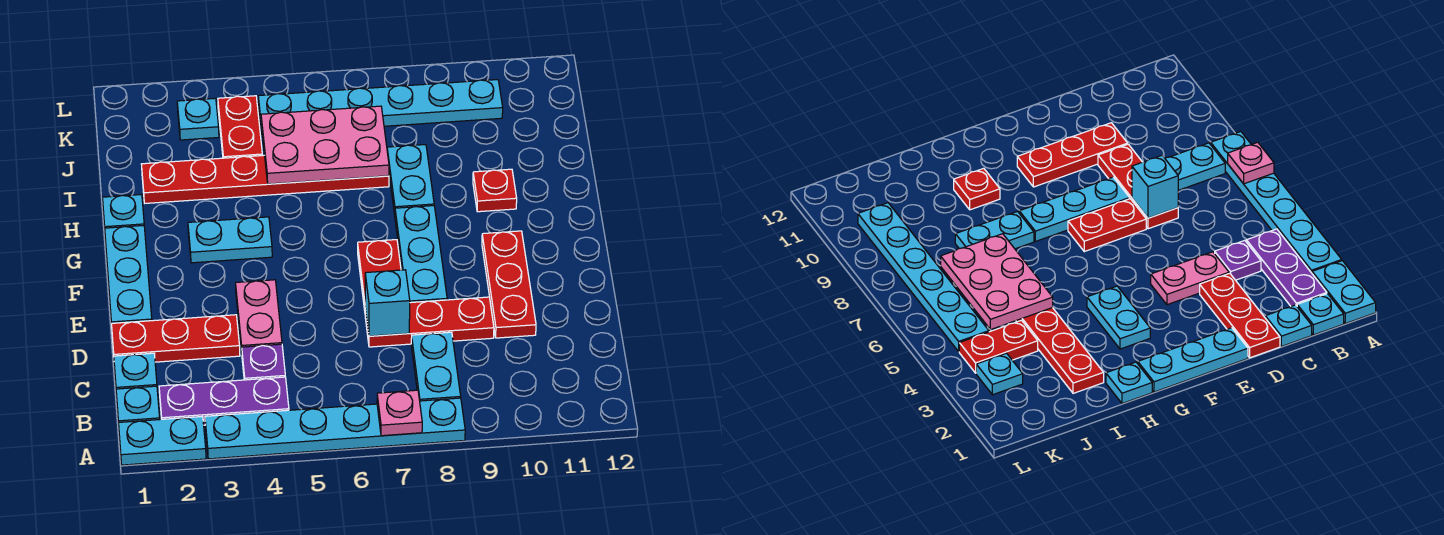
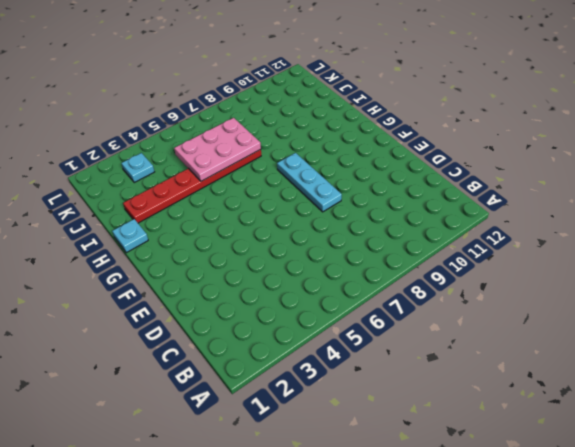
none -> cyan plate A1:A2 level 1
none -> cyan plate A3:A8 level 1
none -> cyan plate B1 level 1

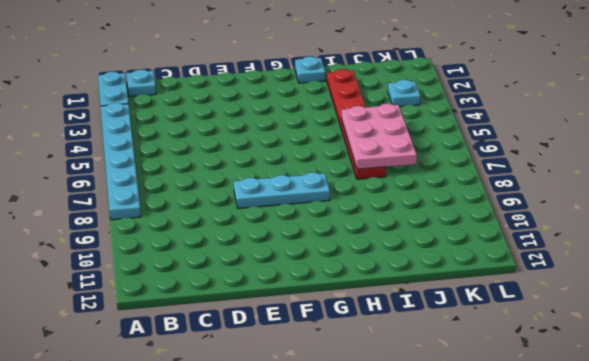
none -> purple plate B2:B4 level 1
none -> cyan plate B8:C8 level 1
none -> cyan plate C1 level 1

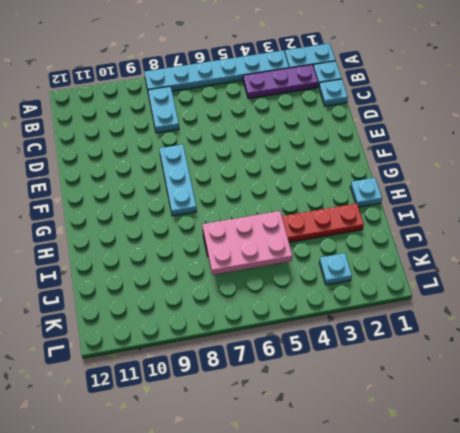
none -> purple plate C4 level 1
none -> red plate D1:D3 level 1
none -> pink plate D4:E4 level 1

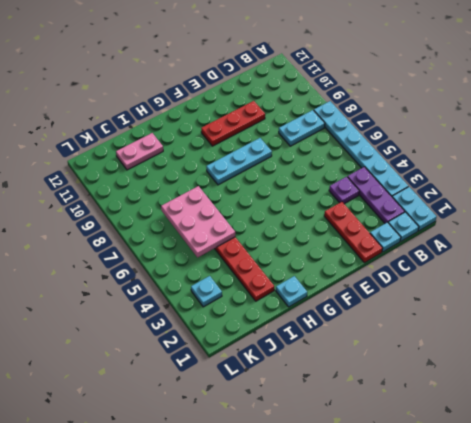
pink plate I11:J11 level 1 -> pink plate D4:E4 level 1
none -> red plate D7:D9 level 1
none -> cyan plate E1:G1 level 1
none -> red plate E7:F7 level 1

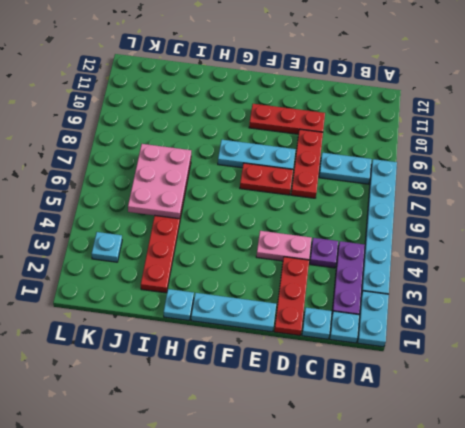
none -> cyan plate G3:G4 level 1
none -> cyan plate H8:I8 level 1
none -> red plate H10 level 1

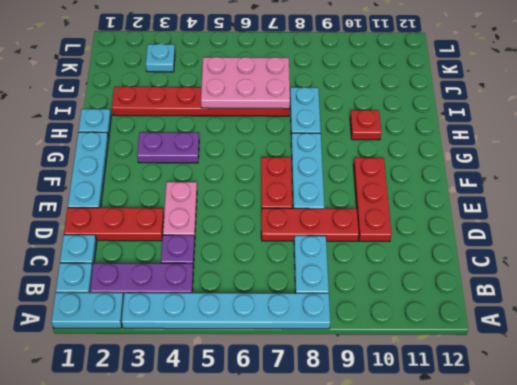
purple plate G3:G4 level 1 -> cyan plate G3:G4 level 1
none -> red plate J4:K4 level 1
none -> cyan plate K5:K10 level 1
none -> pink plate A7 level 2

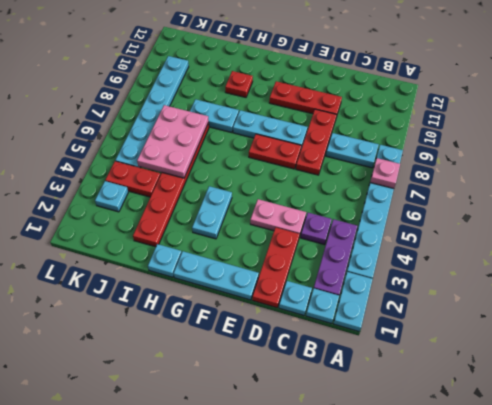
none -> cyan brick D7 level 2

